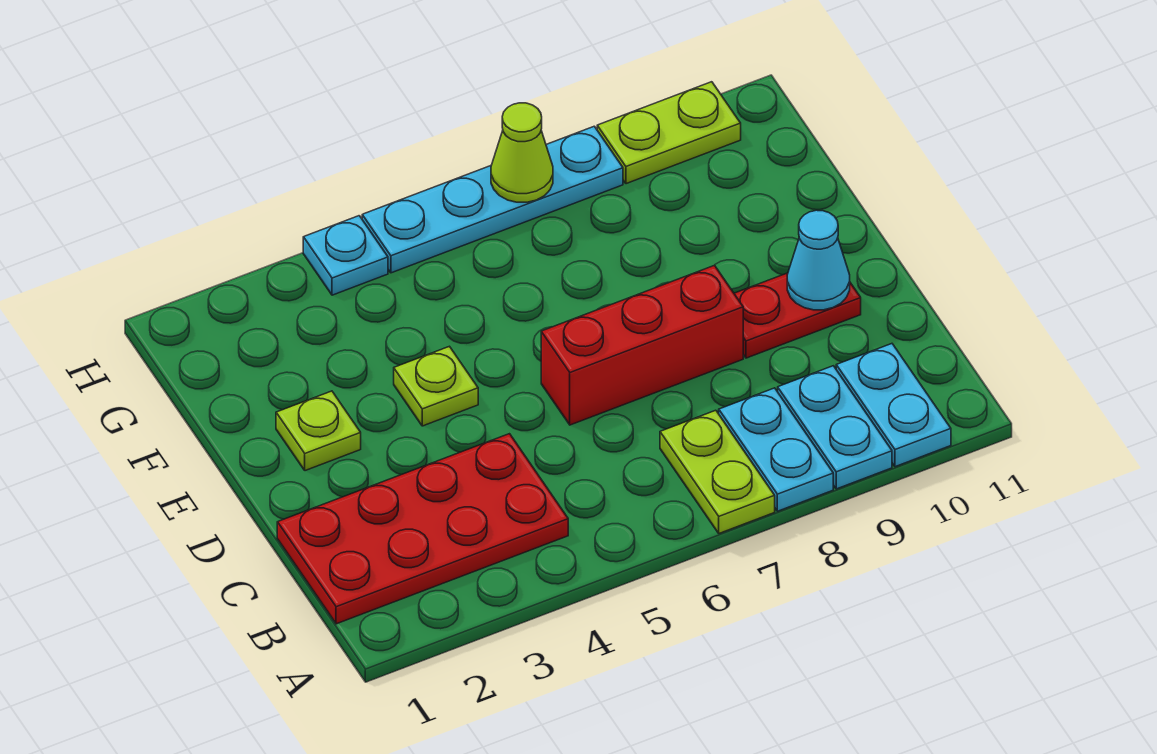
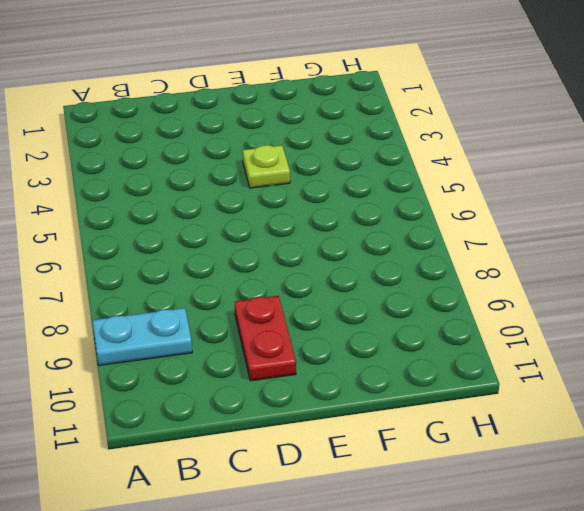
none -> lime plate A7:B7 level 1
none -> cyan plate A8:B8 level 1
none -> cyan plate A10:B10 level 1

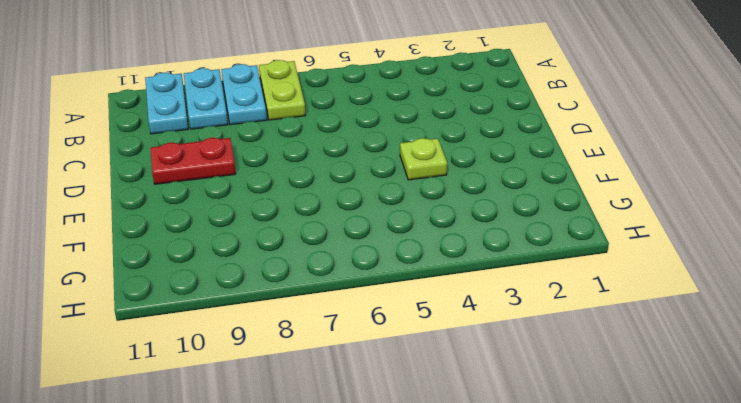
none -> red plate B1:C4 level 1
none -> red brick D6:D8 level 1
none -> lime plate E2 level 1

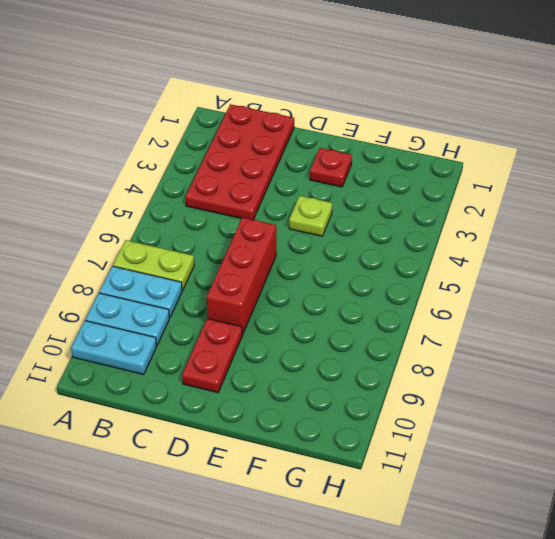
red plate E2 level 1 -> lime plate E2 level 1
none -> cyan plate H4 level 1
none -> cyan plate H5:H8 level 1
none -> lime plate H9:H10 level 1

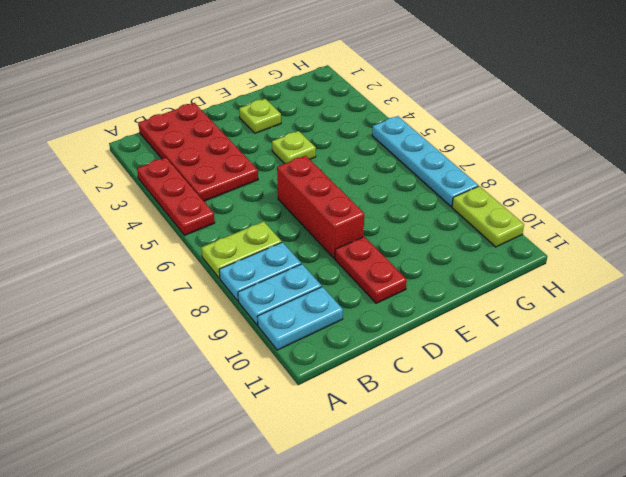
red plate A3:A5 level 1 -> none
none -> cyan plate H4 level 1
none -> cyan cone D10 level 2
none -> lime cone H7 level 2

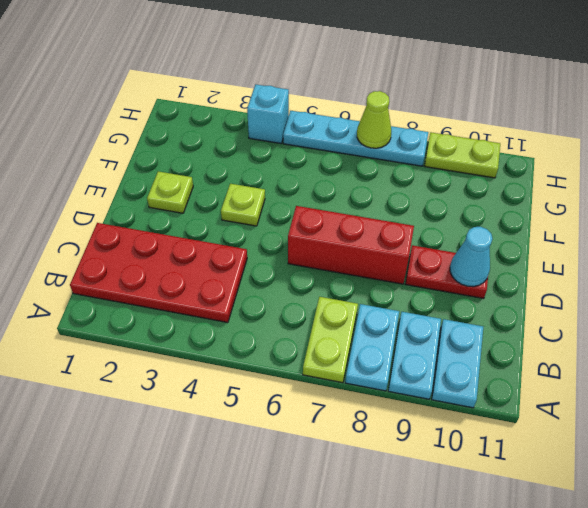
cyan brick H4 level 1 -> cyan plate H4 level 1

